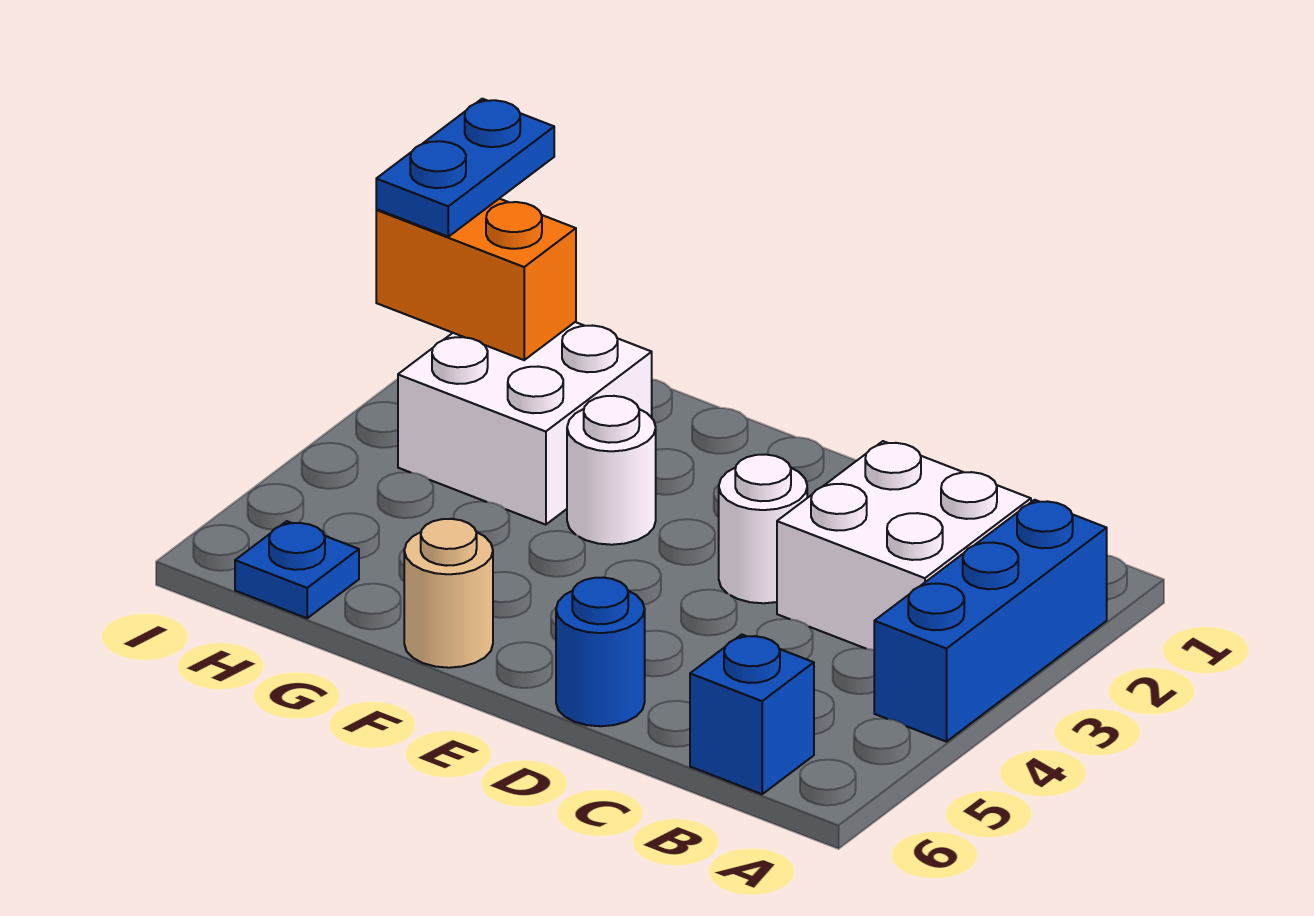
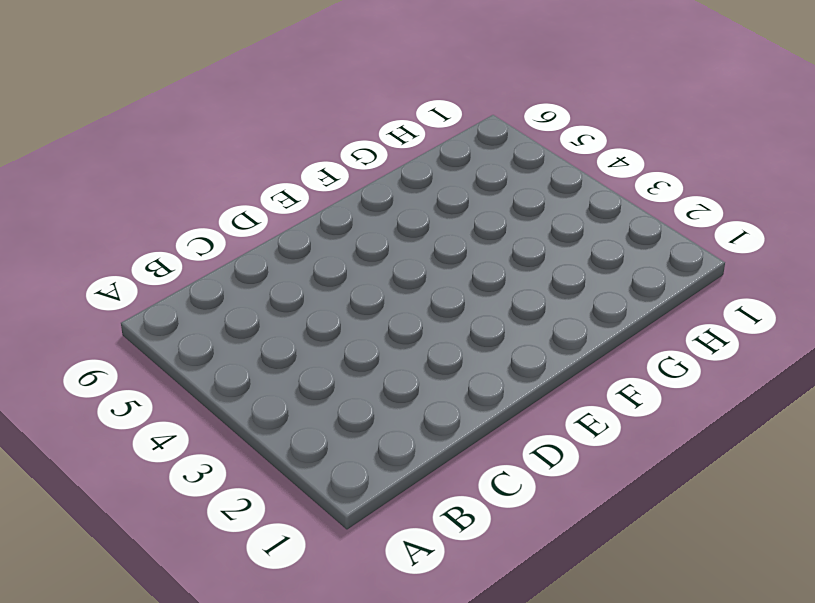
none -> blue brick A2:A4 level 1
none -> white brick B2:C3 level 1

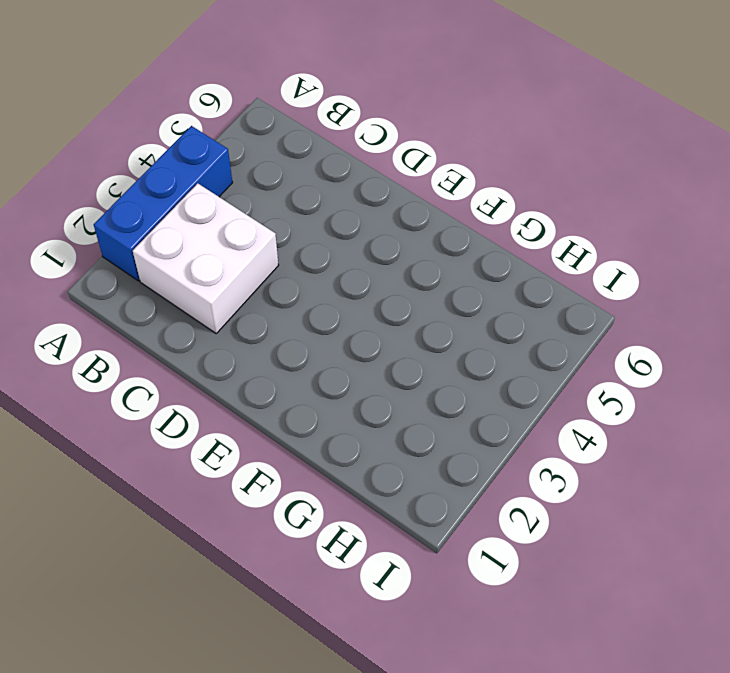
none -> blue brick B6 level 1
none -> white round brick D3 level 1

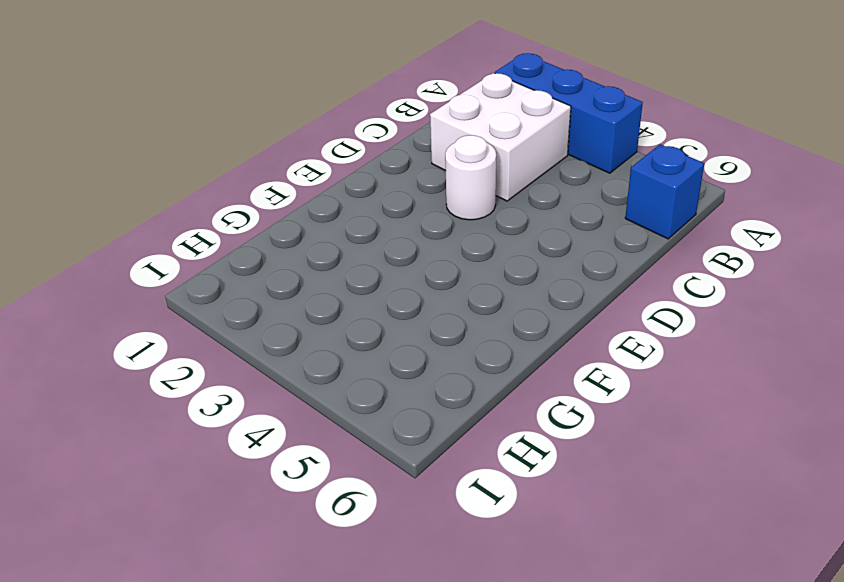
none -> blue round brick D6 level 1
none -> white round brick F3 level 1

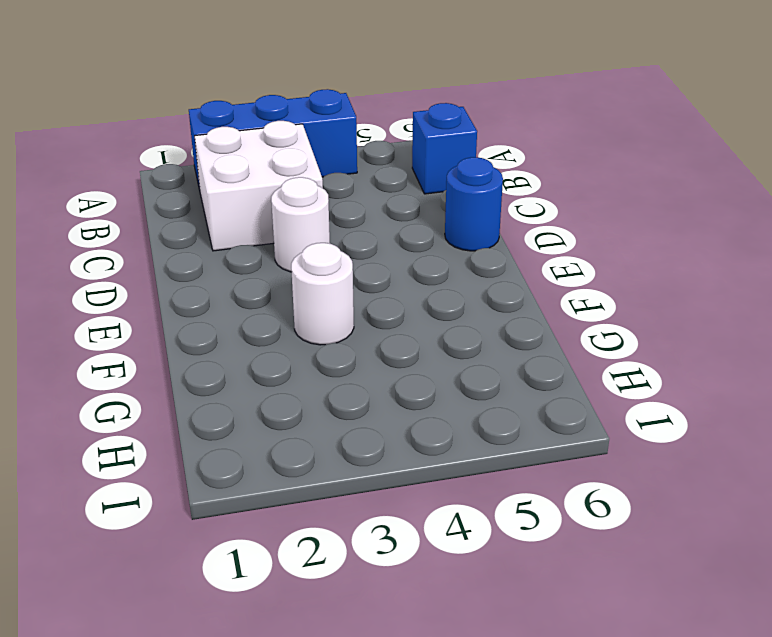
none -> tan round brick F6 level 1
none -> white brick G2:H3 level 1

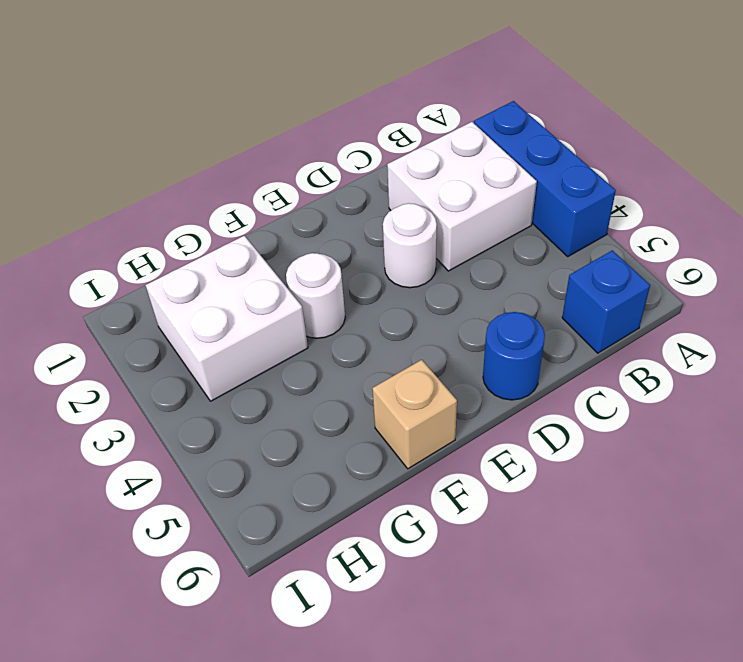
tan brick F6 level 1 -> tan round brick F6 level 1
none -> blue plate H6 level 1
none -> orange brick H2:I2 level 2

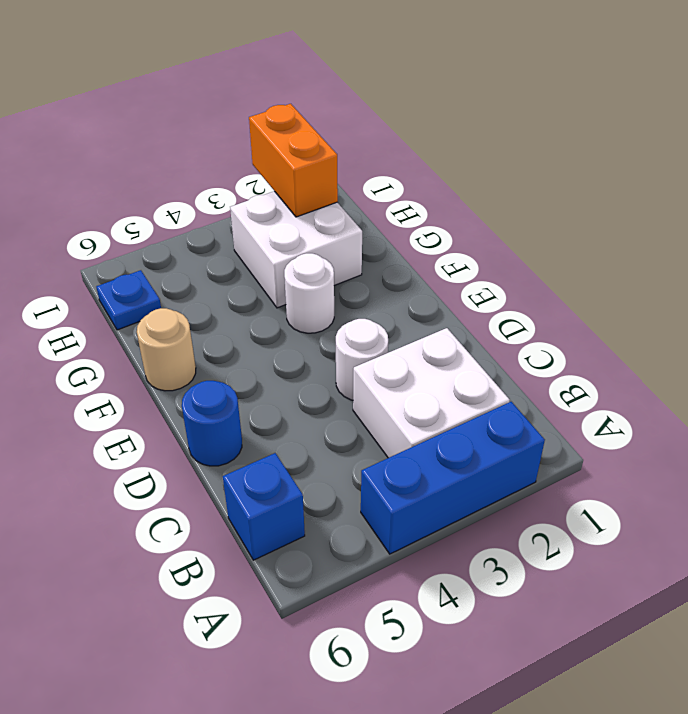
none -> blue plate I1:I2 level 3

